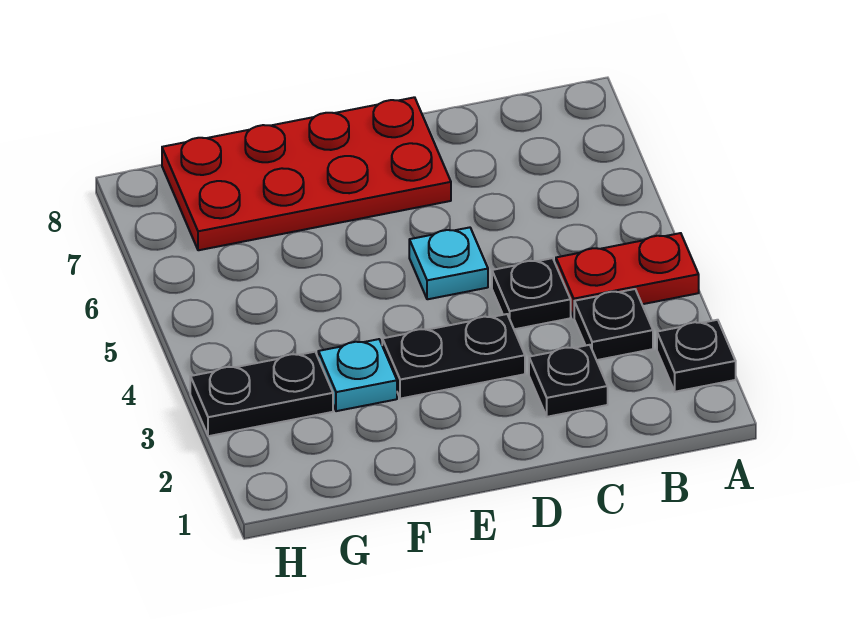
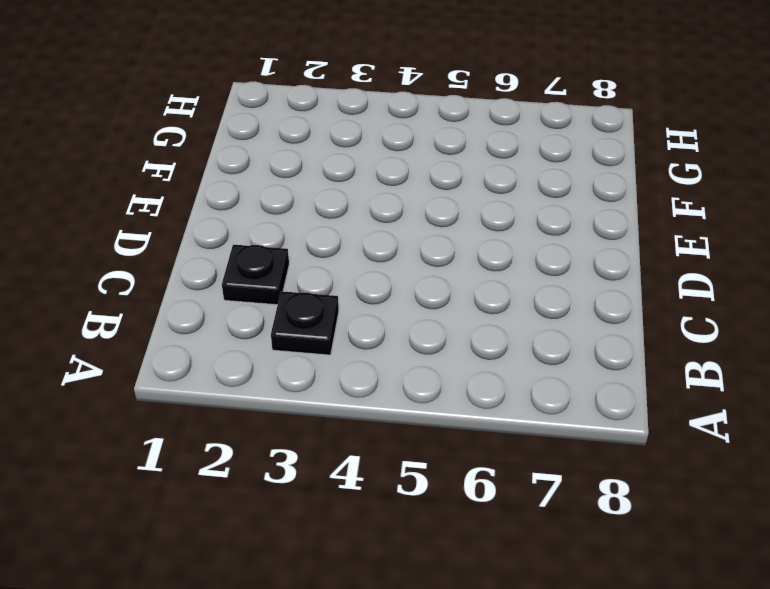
none -> black plate A2 level 1
none -> red plate A4:B4 level 1

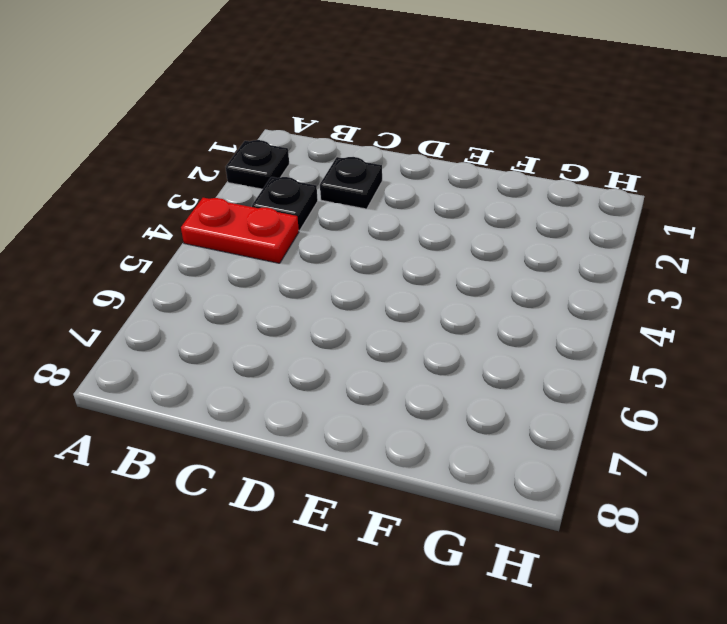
none -> black plate C4 level 1
none -> black plate D3:E3 level 1

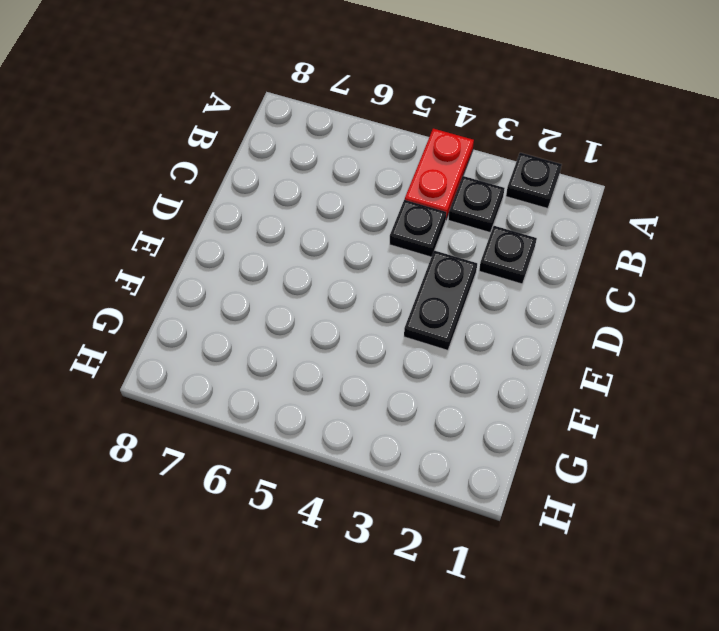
none -> cyan plate D5 level 1
none -> red plate D7:G8 level 1

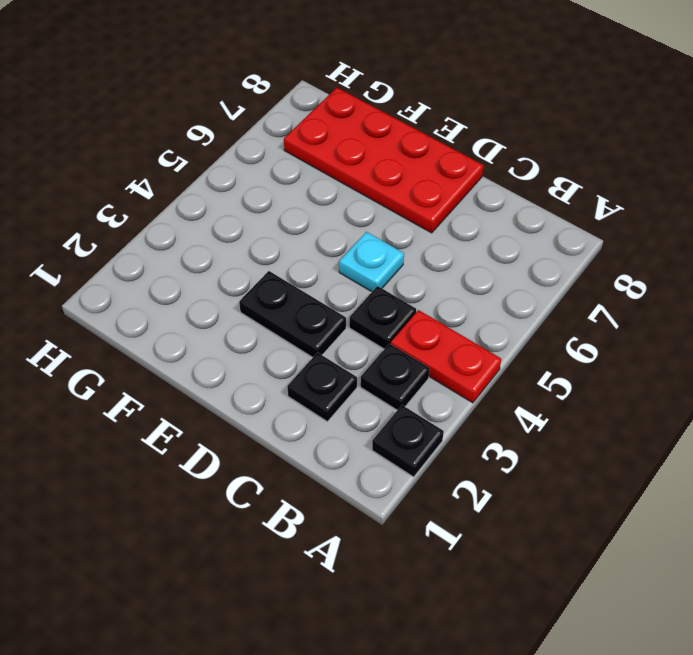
none -> cyan plate F3 level 1
none -> black plate G3:H3 level 1

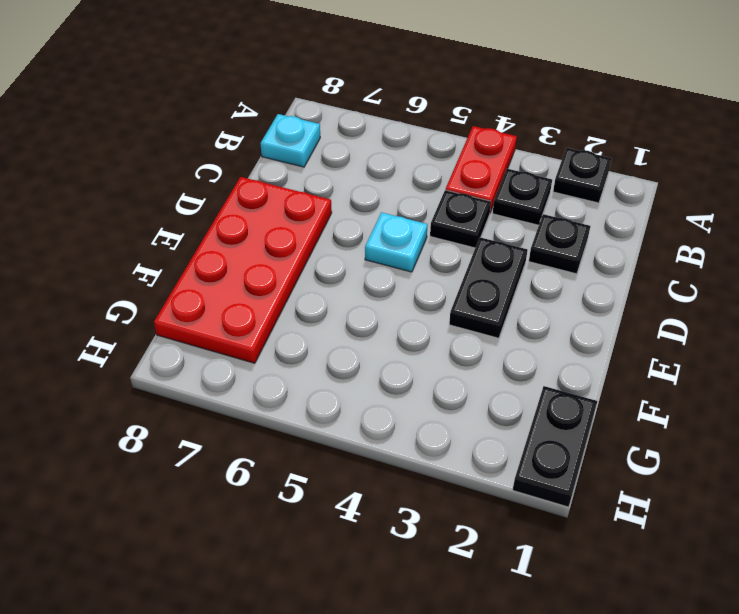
cyan plate B8 level 1 -> cyan plate F3 level 1
black plate G1:H1 level 1 -> black plate G3:H3 level 1

